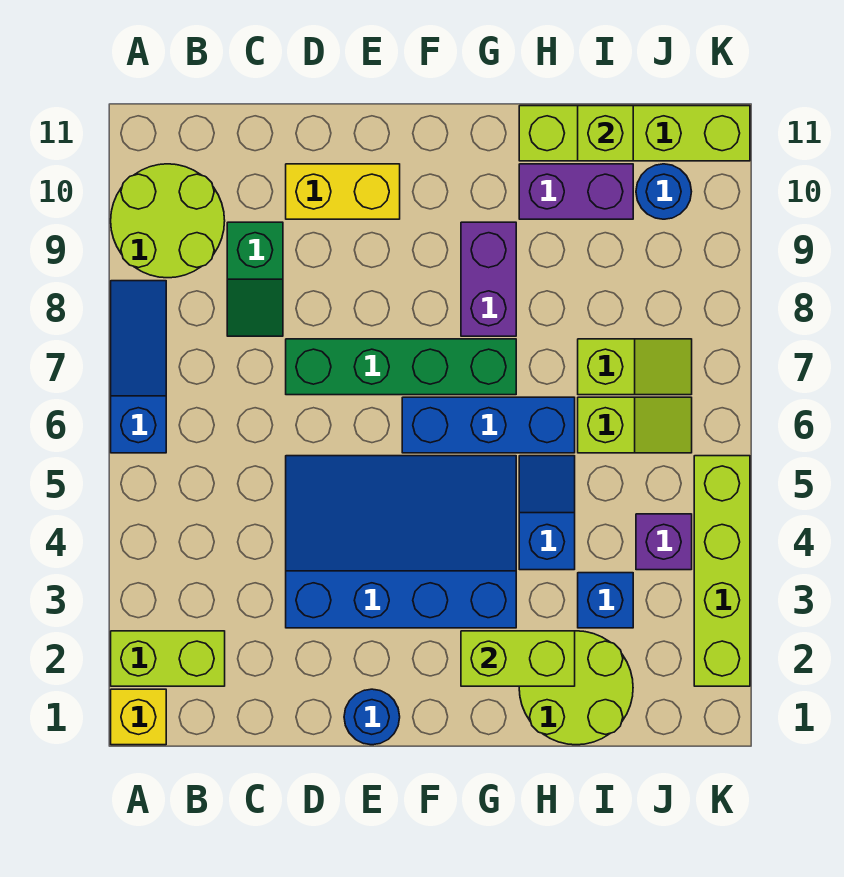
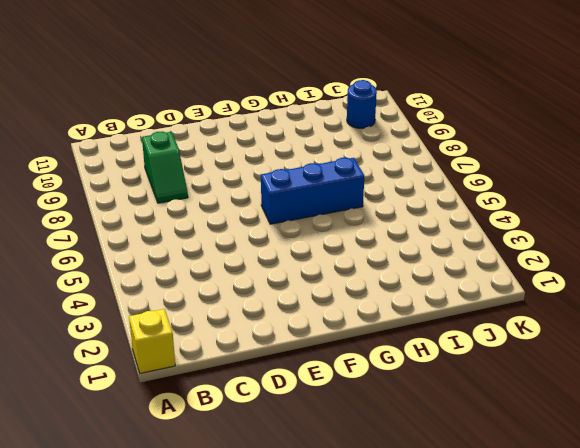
none -> lime brick A2:B2 level 1
none -> blue slope A6:A8 level 1 top 6
none -> lime round brick A9:B10 level 1

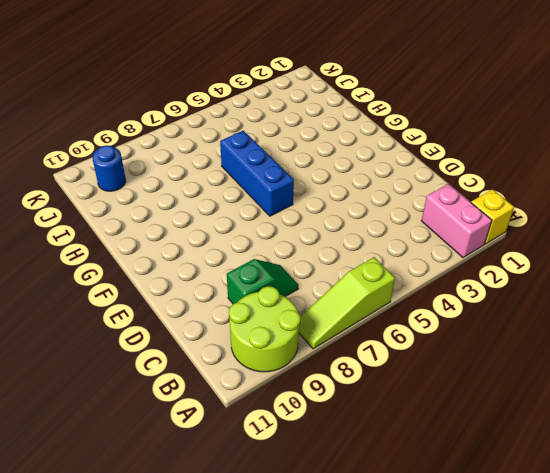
pink brick A2:B2 level 1 -> lime brick A2:B2 level 1
lime slope A6:A8 level 1 top 6 -> blue slope A6:A8 level 1 top 6
none -> blue slope D3:G5 level 1 top 3
none -> green brick D7:G7 level 1
none -> yellow brick D10:E10 level 1

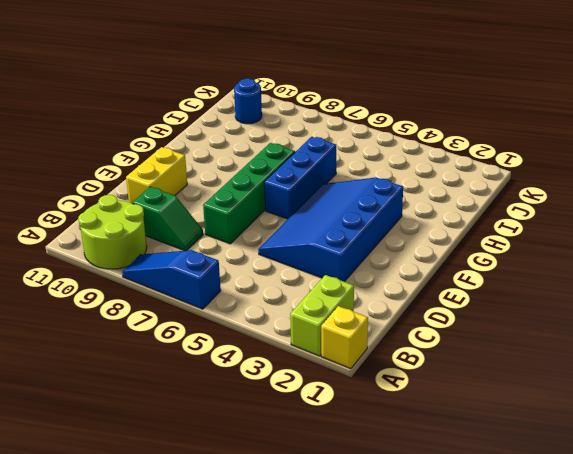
none -> blue round brick E1 level 1
none -> purple brick G8:G9 level 1
none -> lime round brick H1:I2 level 1

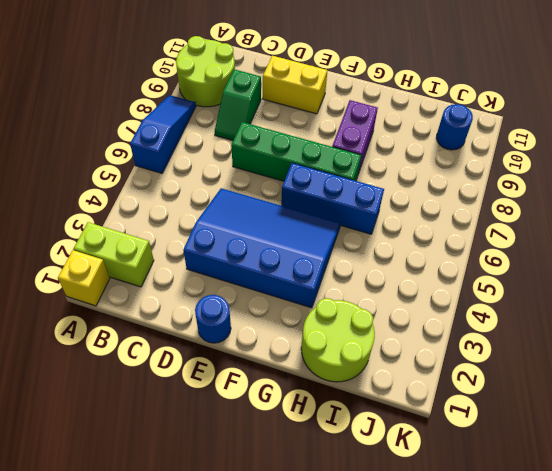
none -> blue slope H4:H5 level 1 top 4
none -> purple brick H10:I10 level 1
none -> lime brick H11:K11 level 1

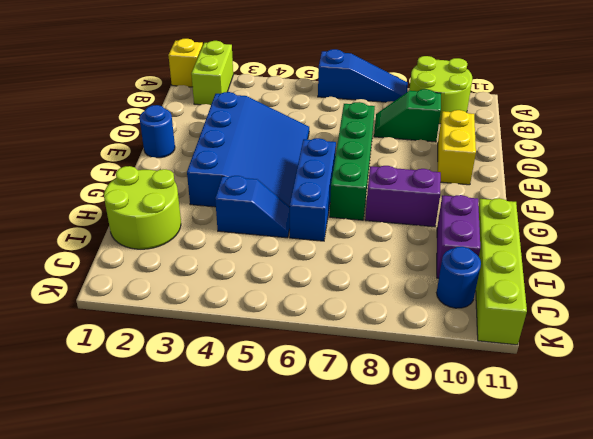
none -> blue brick I3 level 1
none -> lime slope I6:J6 level 1 top I
none -> lime slope I7:J7 level 1 top I

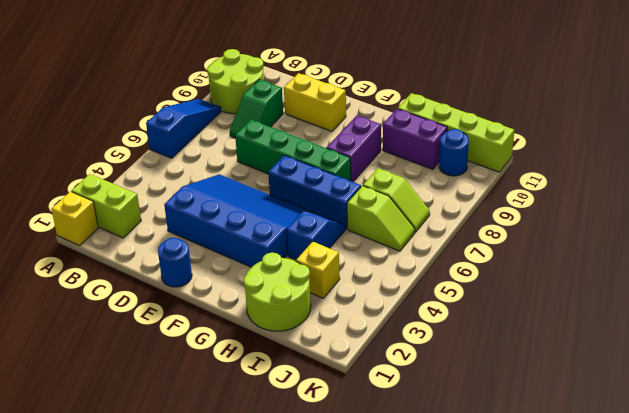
yellow brick I3 level 1 -> blue brick I3 level 1
none -> purple brick J4 level 1
none -> lime brick K2:K5 level 1
none -> lime brick G2:H2 level 2

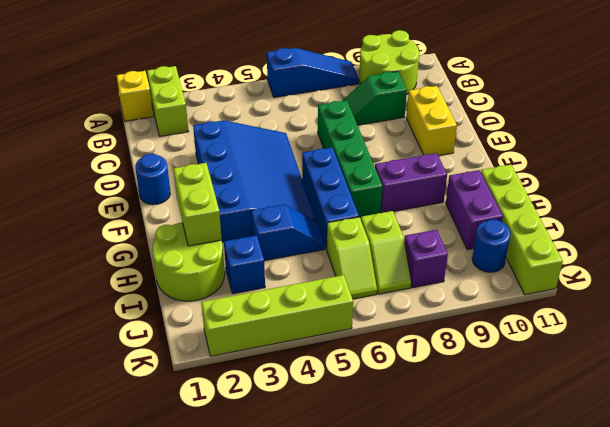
purple brick J8 level 1 -> purple brick J4 level 1
none -> lime brick I11 level 2

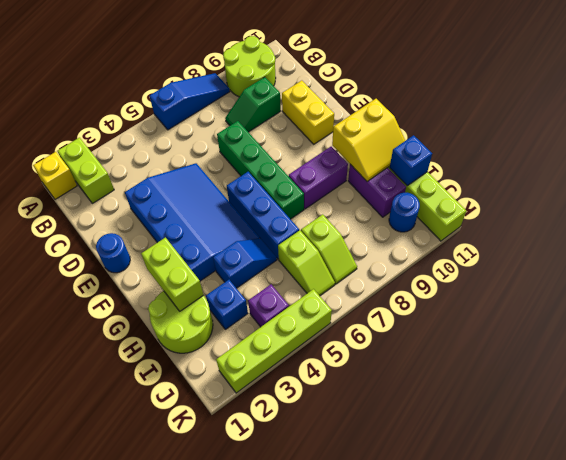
yellow slope G10:H11 level 2 top G -> none
blue brick I11 level 2 -> lime brick I11 level 2

